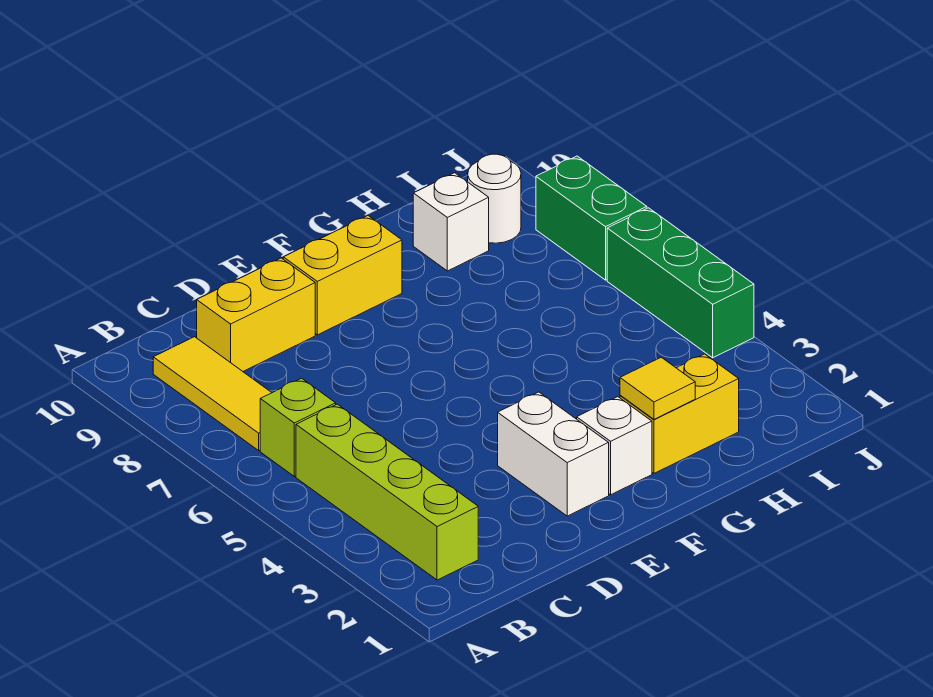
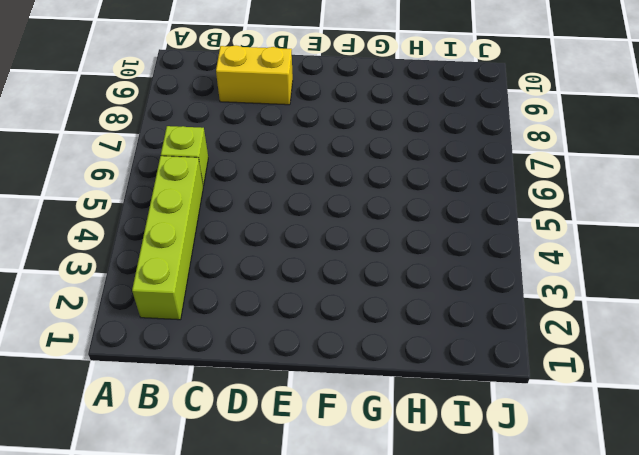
none -> yellow tile B7:B9 level 1
none -> white brick E2:E3 level 1
none -> yellow brick E9:F9 level 1

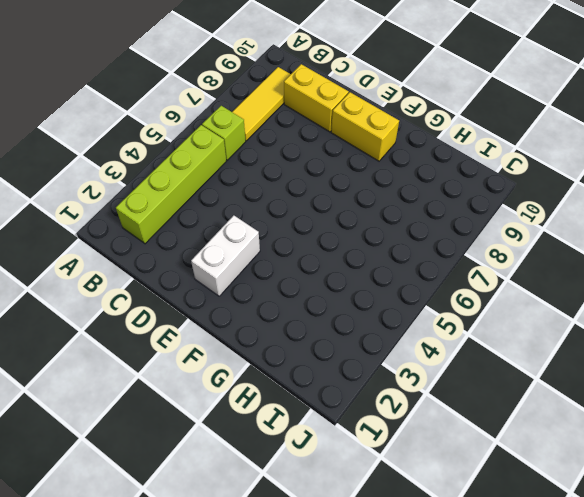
none -> white brick F2 level 1
none -> yellow brick G2:H2 level 1
none -> white brick H9 level 1

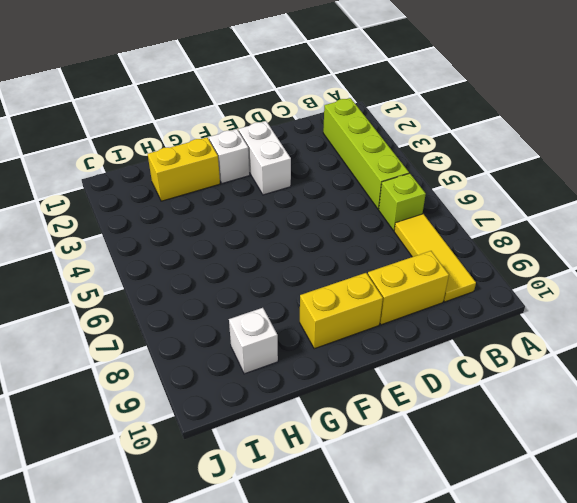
none -> white round brick I9 level 1
none -> green brick J4:J6 level 1
none -> green brick J7:J8 level 1

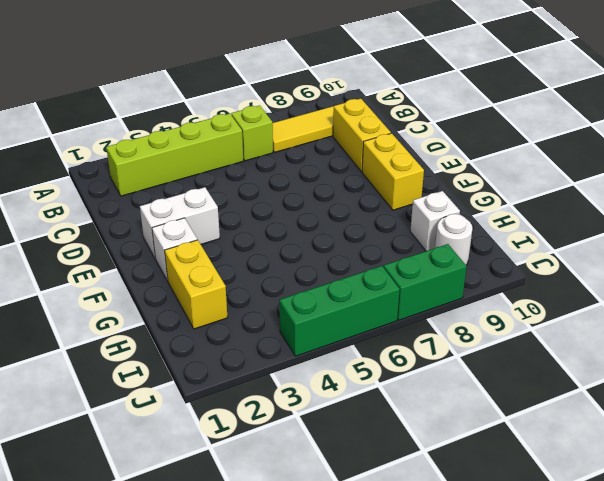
none -> yellow tile G2 level 2

